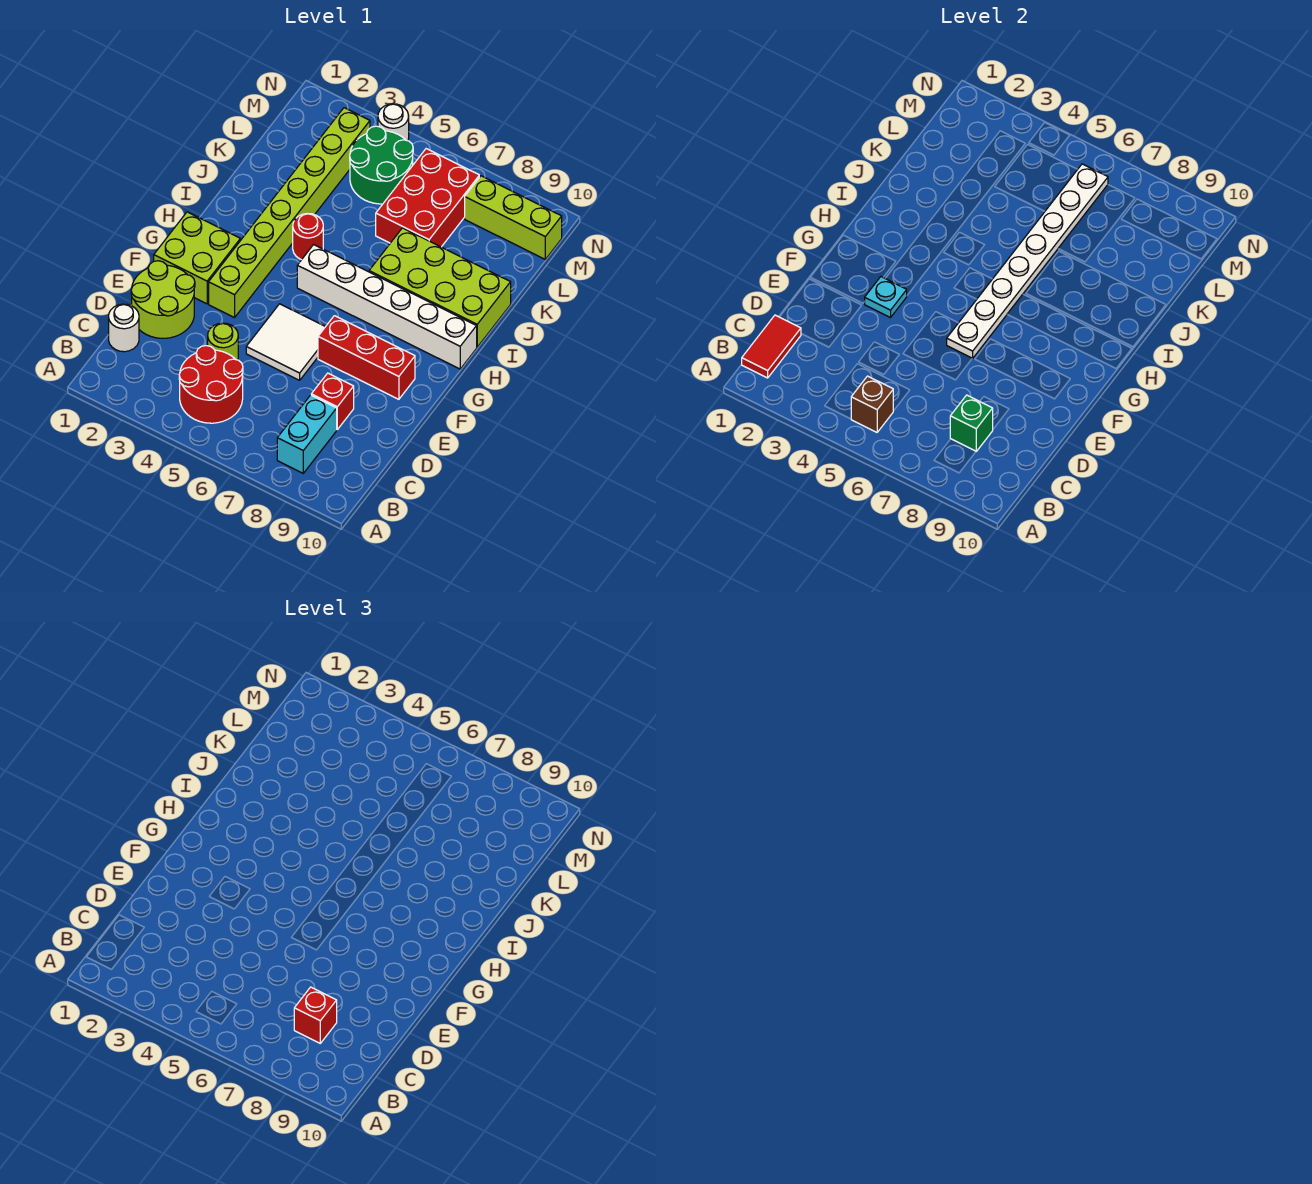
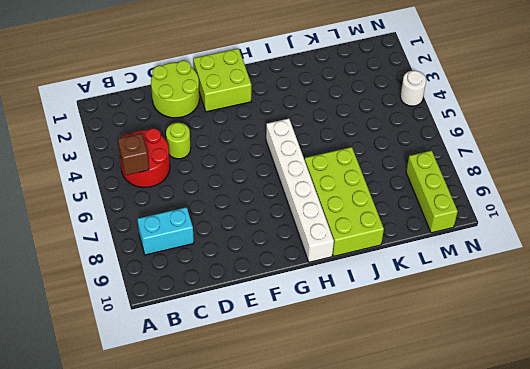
none -> white round brick C1 level 1
none -> red brick D8 level 1
none -> white tile E5:F6 level 1

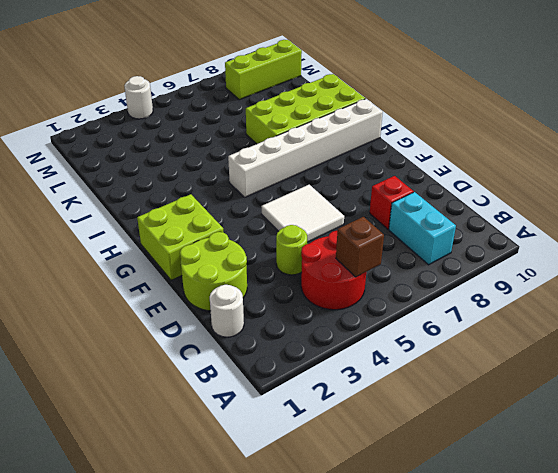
none -> lime brick F3:M3 level 1
none -> red brick F7:F9 level 1
none -> red round brick I4 level 1

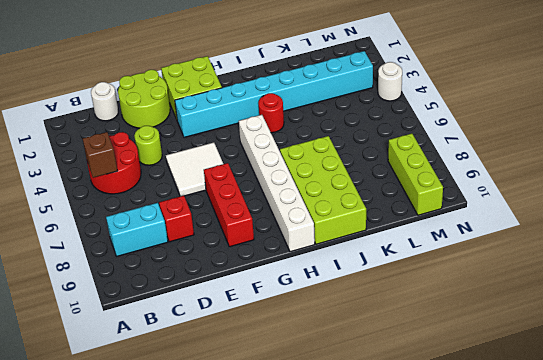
cyan brick F3:M3 level 1 -> lime brick F3:M3 level 1
none -> red brick K6:M7 level 1
none -> green round brick L4:M5 level 1
none -> red tile B1:C1 level 2

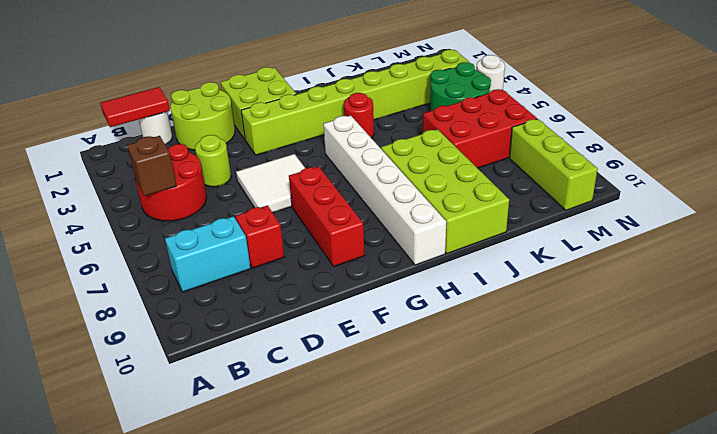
none -> green brick C8 level 2
none -> cyan plate F3 level 2
none -> white plate F6:M6 level 2

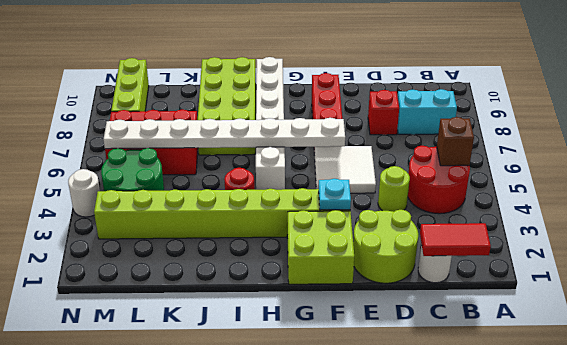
none -> green brick C8 level 2
none -> red brick C8 level 3

